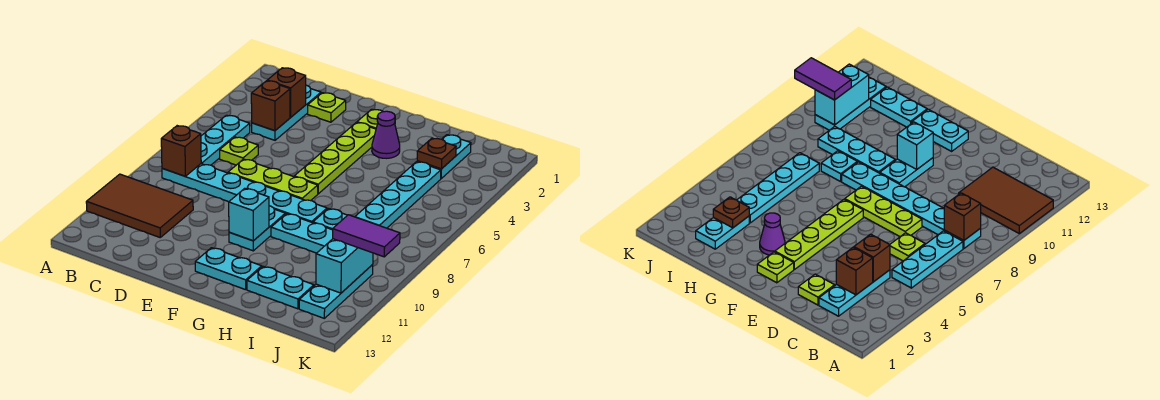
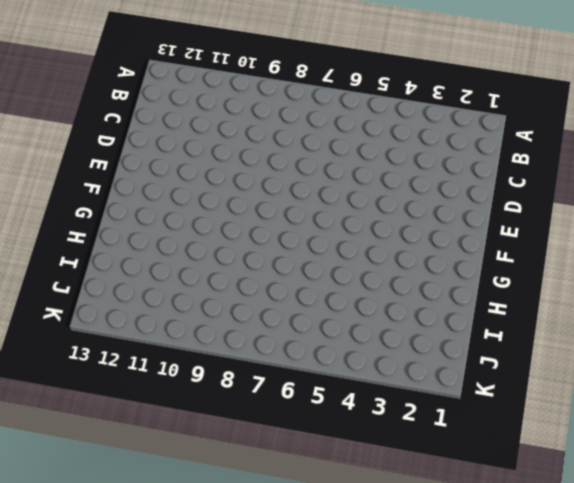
none -> brown tile A10:C11 level 1
none -> cyan plate B5:B7 level 1
none -> cyan plate B8:G8 level 1

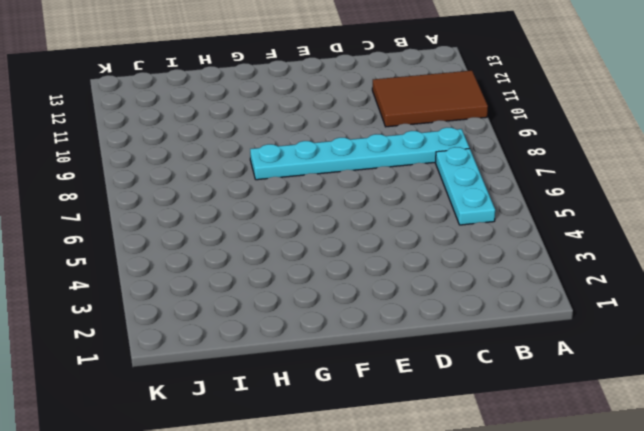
none -> cyan plate C2:C4 level 1
none -> lime plate C6 level 1
none -> lime plate D2 level 1

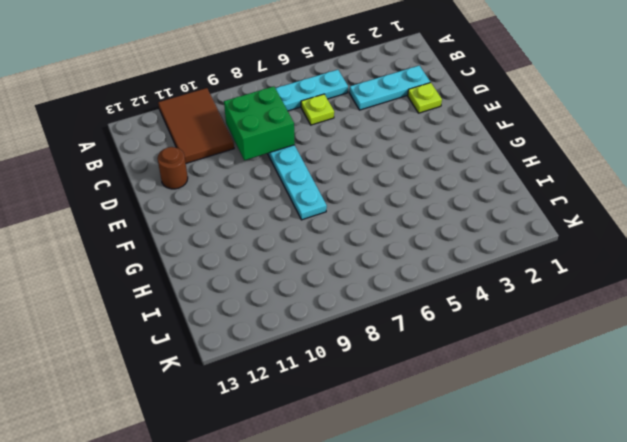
green brick C8:D9 level 2 -> none
brown round brick D12 level 1 -> none
none -> lime plate D7:F7 level 1
none -> lime plate F2 level 1
none -> lime plate F3:F6 level 1

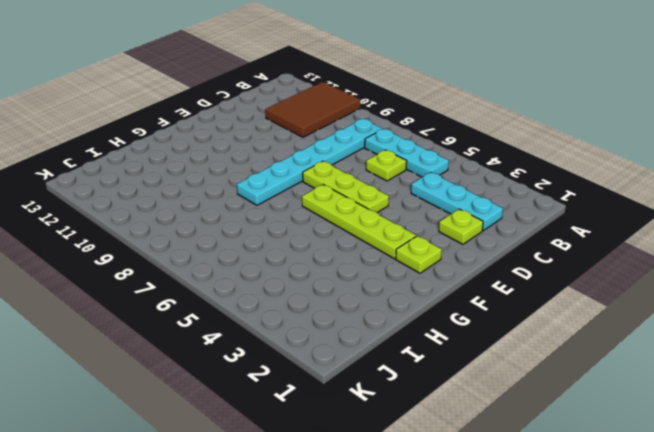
lime plate E5:E7 level 1 -> lime plate D7:F7 level 1
none -> cyan plate F9:F10 level 1
none -> cyan plate F12:G12 level 1
none -> purple cone G3 level 1

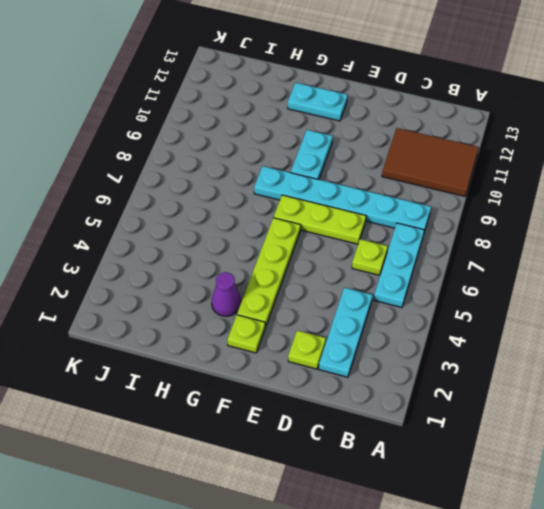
none -> cyan plate G9:I9 level 1
none -> cyan plate H8 level 1
none -> cyan plate H12:I12 level 1

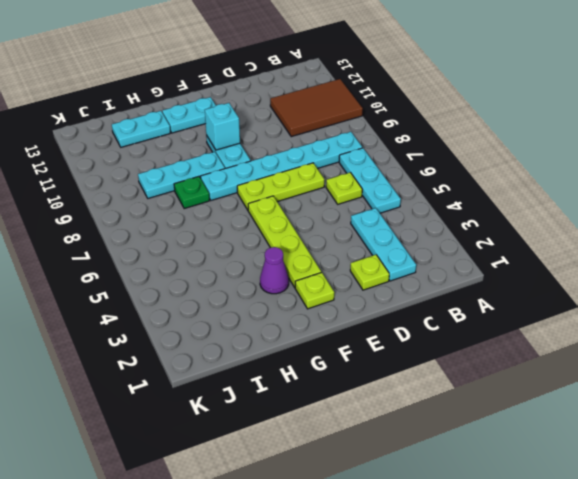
green plate H8 level 1 -> cyan plate H8 level 1
none -> cyan plate I2:I3 level 1
none -> cyan plate I4:I7 level 1
none -> cyan plate J10:J12 level 1

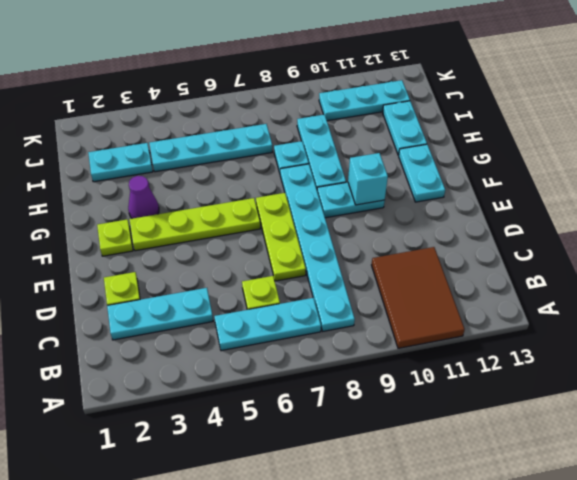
none -> brown brick B8 level 2
none -> brown brick C3 level 2
none -> brown brick C4 level 2

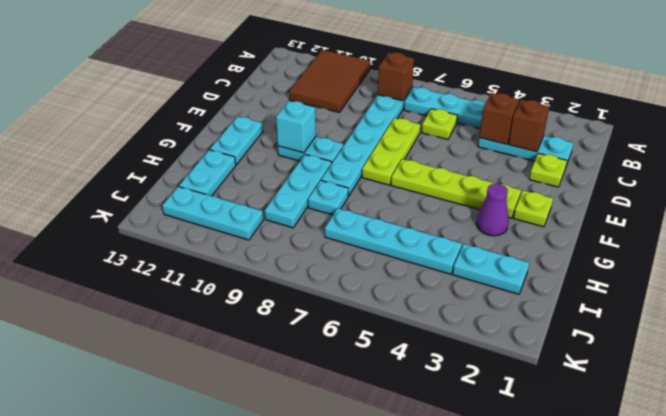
none -> brown plate I3 level 2
none -> cyan brick J10:J11 level 2
none -> purple tile J10:K10 level 3

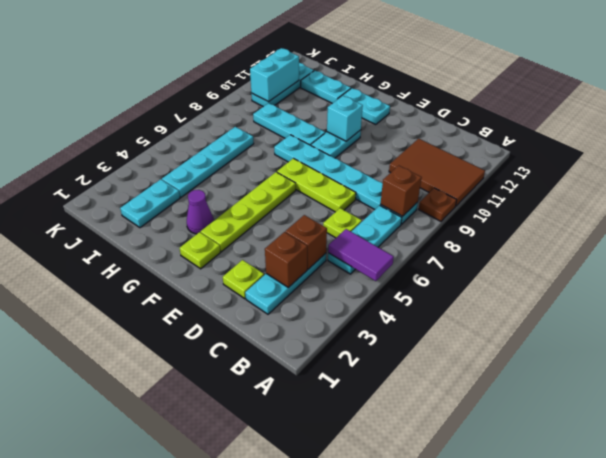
purple tile A5:B5 level 2 -> purple tile J10:K10 level 3
brown plate A9 level 1 -> brown plate I3 level 2
none -> cyan plate H8 level 1

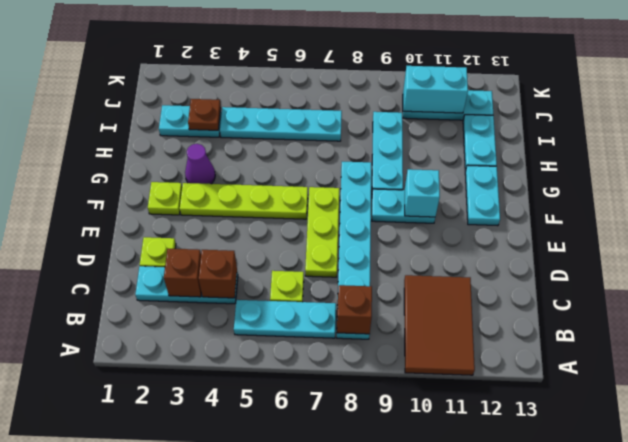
none -> cyan plate H8 level 1
none -> purple tile J10:K10 level 3

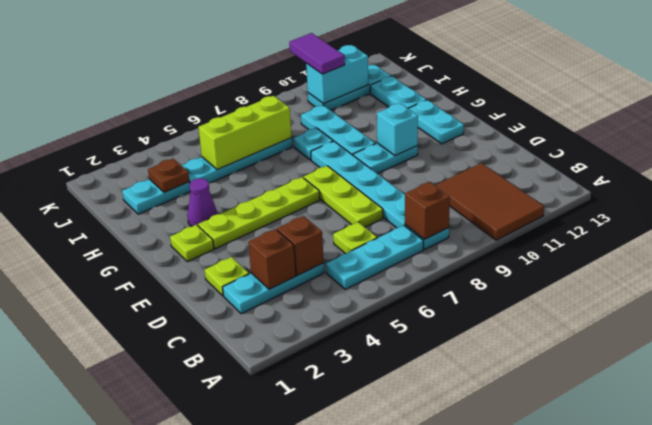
lime brick I5:I7 level 2 -> none

